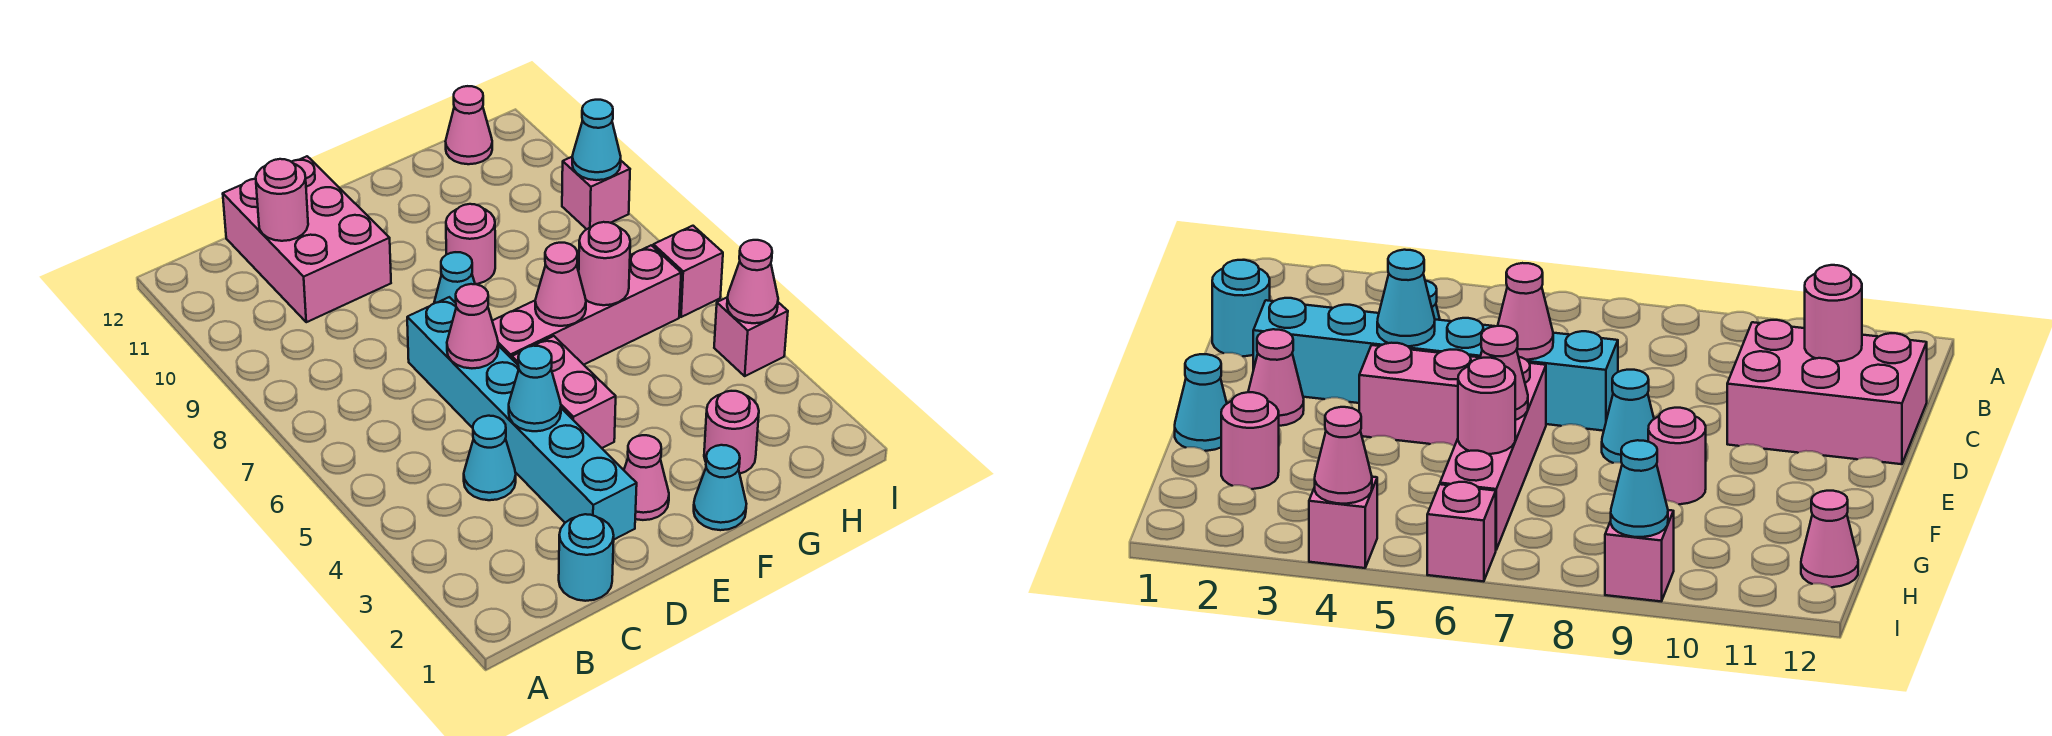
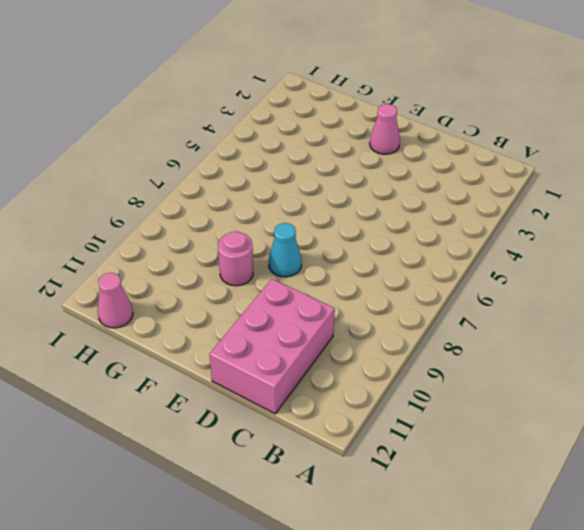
none -> cyan round brick C1 level 1
none -> cyan cone C4 level 1
none -> cyan brick D2:D7 level 1

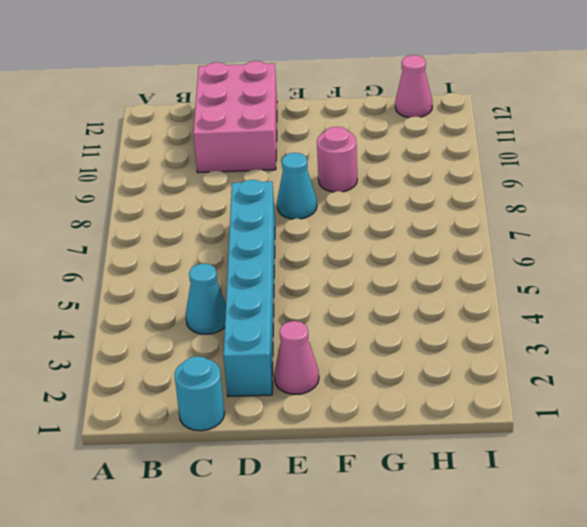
none -> pink brick E4:E5 level 1
none -> pink brick E6:H6 level 1
none -> cyan cone F1 level 1

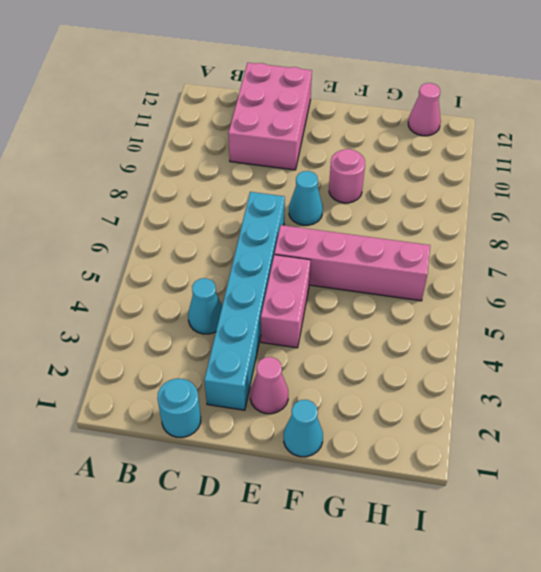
none -> pink round brick G2 level 1
none -> pink brick I4 level 1
none -> pink brick I6 level 1

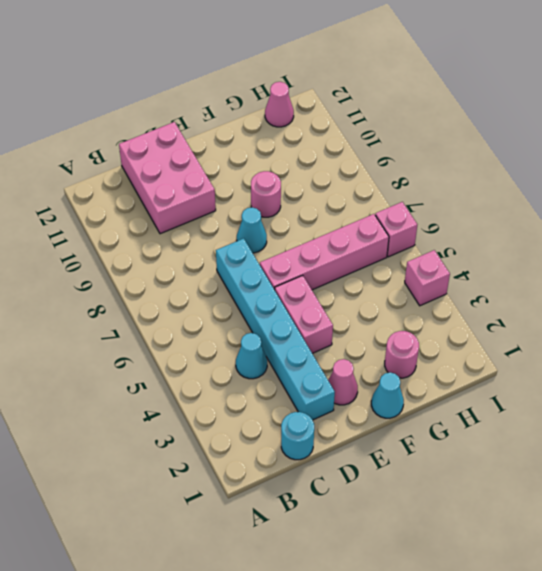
none -> pink brick I9 level 1
none -> pink round brick C11 level 2
none -> cyan cone D4 level 2

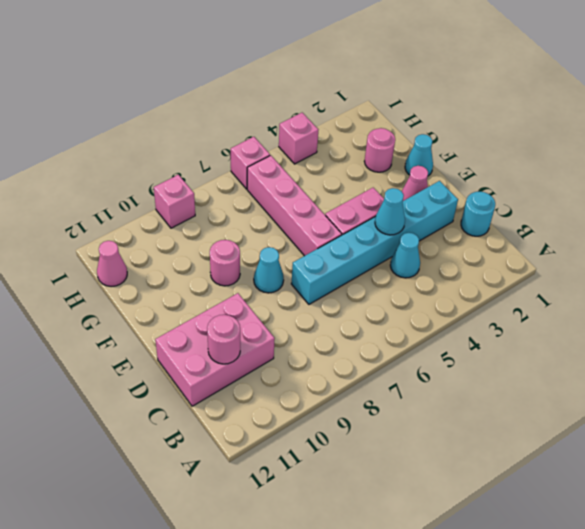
none -> pink cone D6 level 2
none -> pink cone F6 level 2
none -> pink round brick G6 level 2

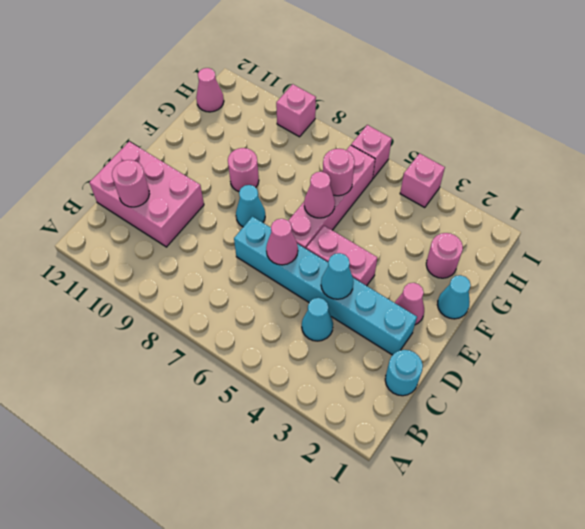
none -> pink cone I4 level 2
none -> cyan cone I9 level 2

